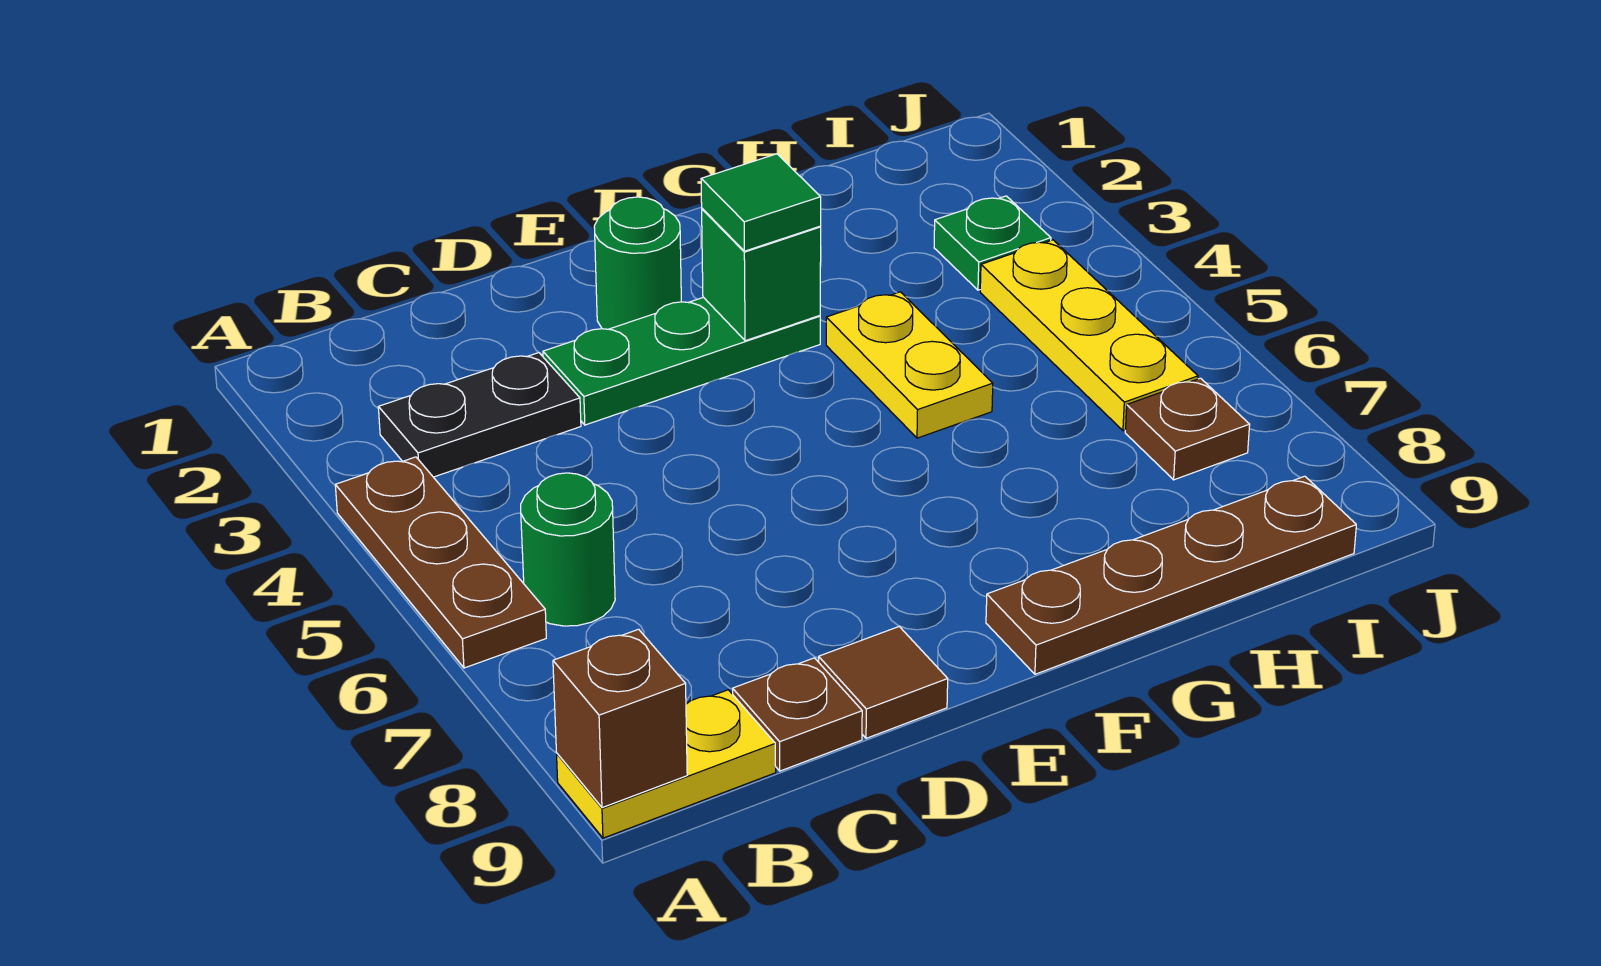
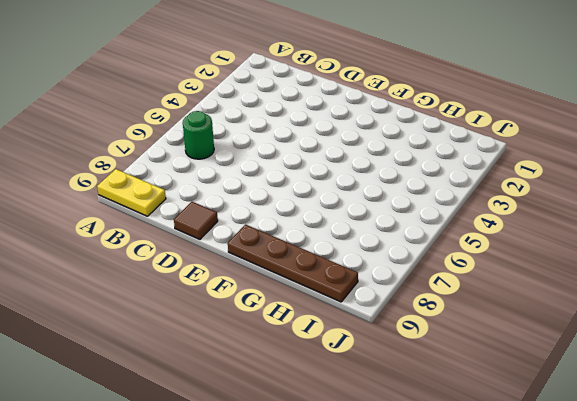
none -> brown plate A4:A6 level 1
none -> black plate B3:C3 level 1
none -> brown plate C9 level 1

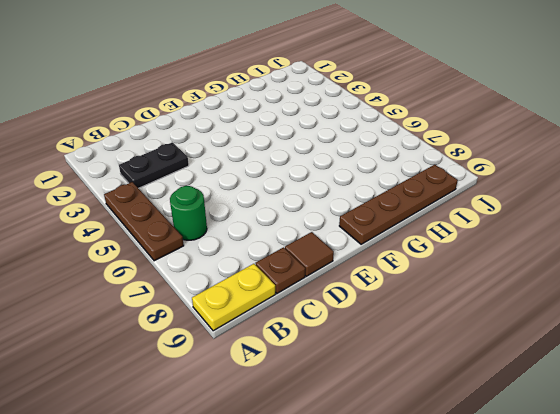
none -> green plate D3:F3 level 1
none -> green round brick E2 level 1
none -> yellow plate G4:G5 level 1

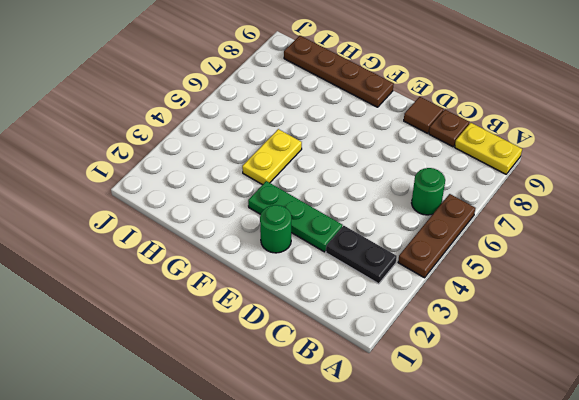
none -> green plate I3 level 1
none -> yellow plate I4:I6 level 1
none -> brown plate I7 level 1

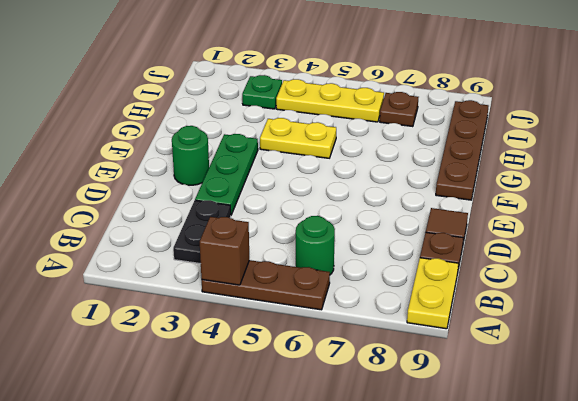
brown brick A4 level 2 -> brown brick A9 level 2
none -> green brick F3 level 2
none -> green tile F3 level 3

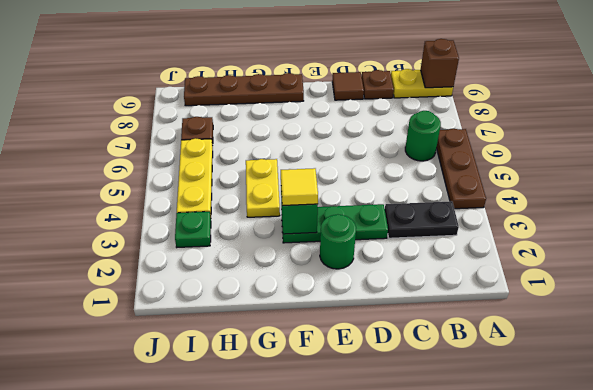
yellow tile F3 level 3 -> green tile F3 level 3

